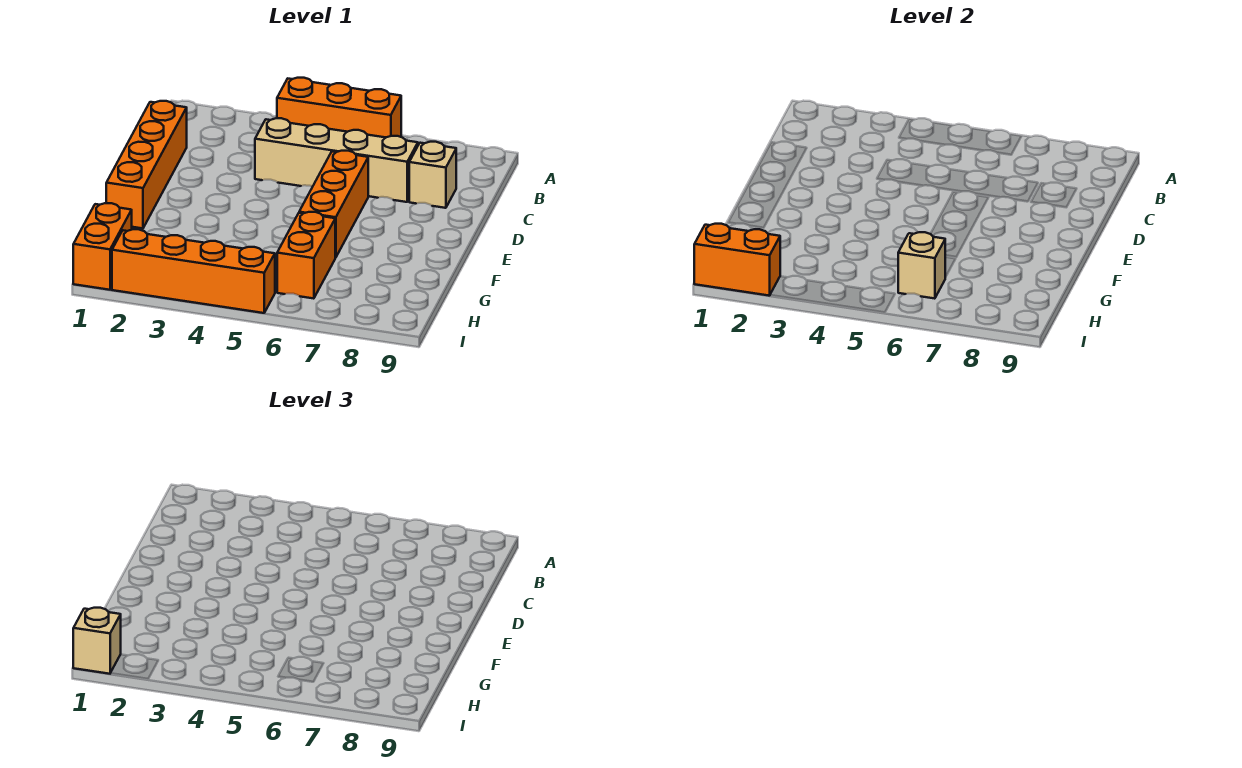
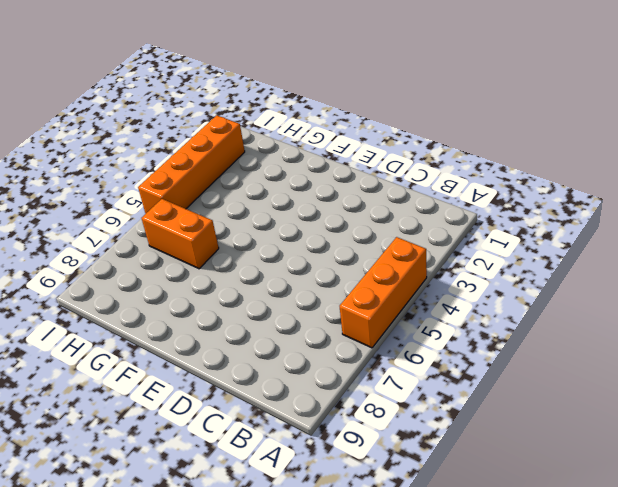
none -> orange brick C1:F1 level 1
none -> tan brick C4:C7 level 1

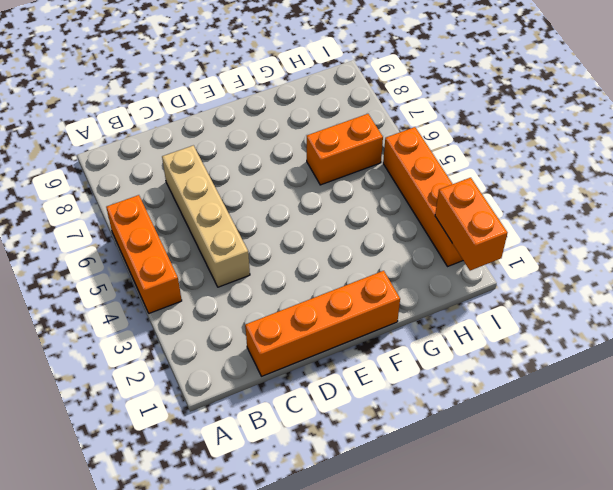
none -> tan brick C8 level 1
none -> orange brick D6:F6 level 1

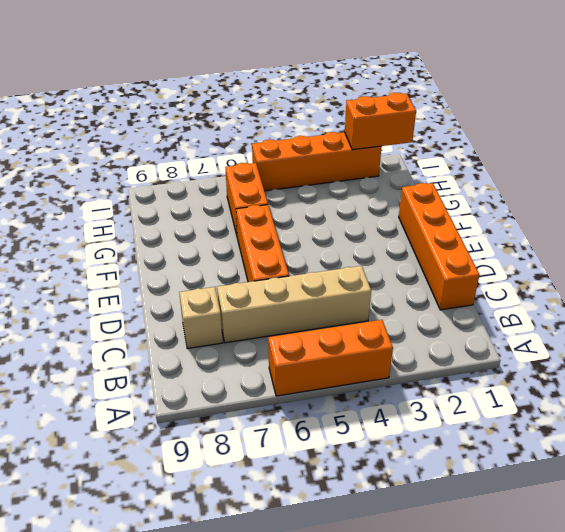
none -> orange brick H1:I1 level 1
none -> tan brick H6 level 2

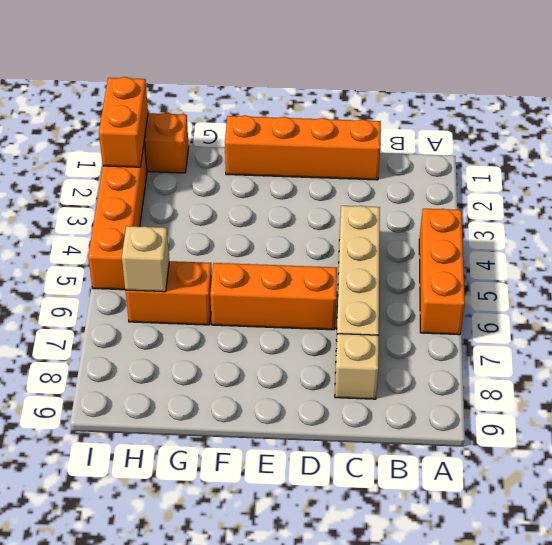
none -> tan brick I1 level 3

